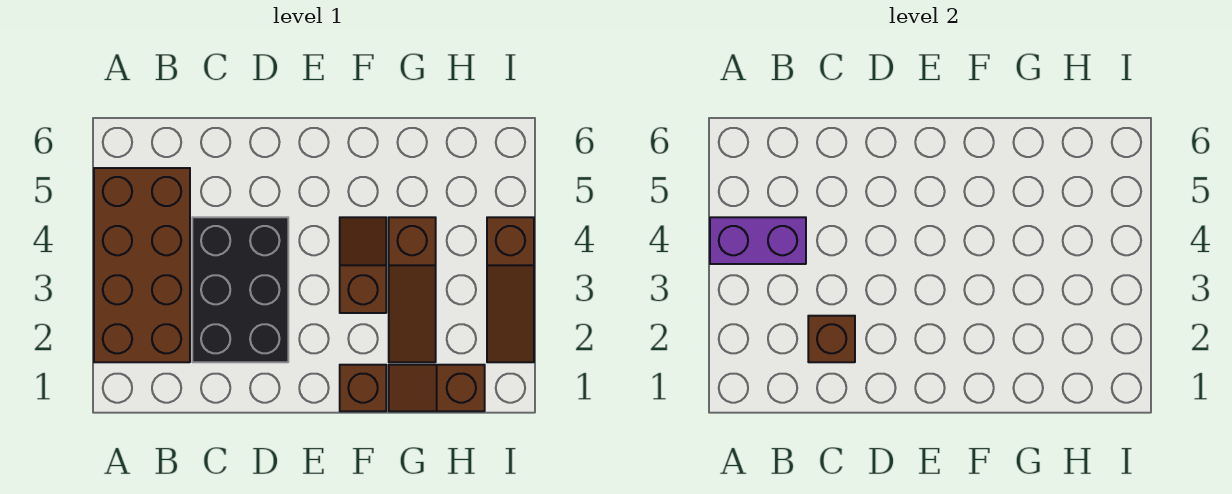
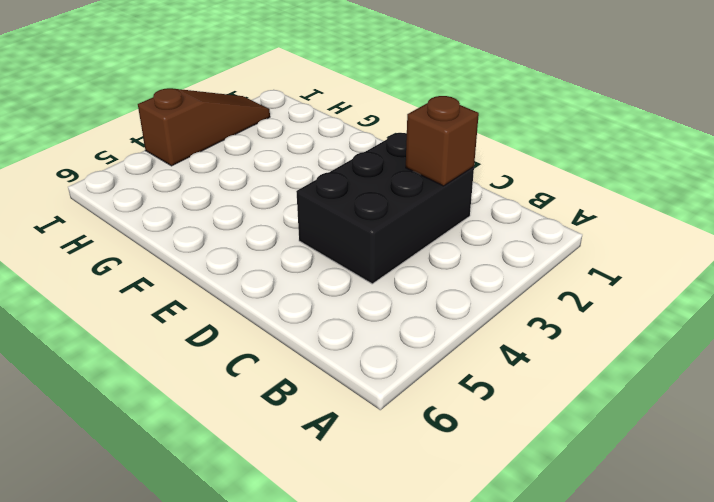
none -> brown brick A2:B5 level 1
none -> brown brick F1 level 1

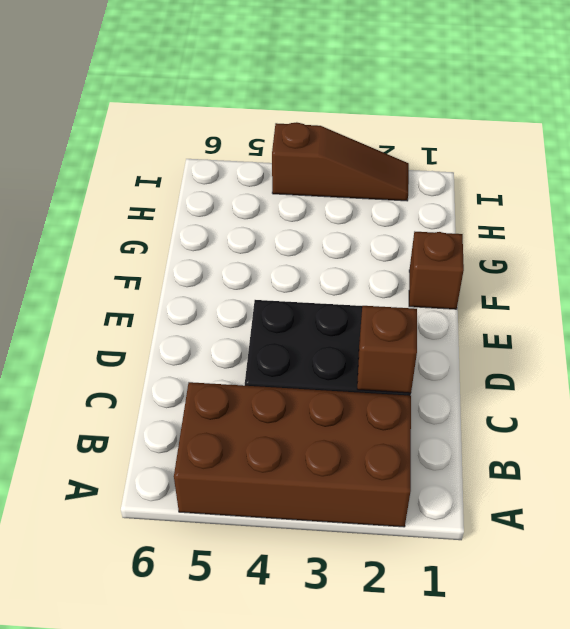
none -> brown slope F3:F4 level 1 top 3
none -> brown slope G1:H1 level 1 top H

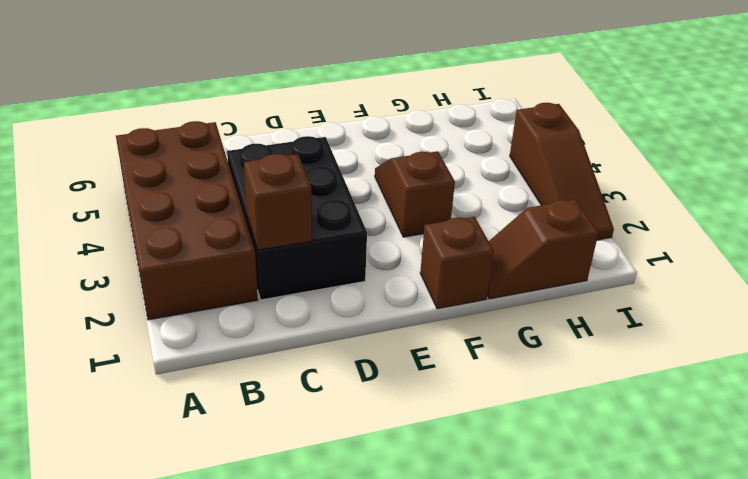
none -> brown slope G2:G4 level 1 top 4
none -> purple brick A4:B4 level 2

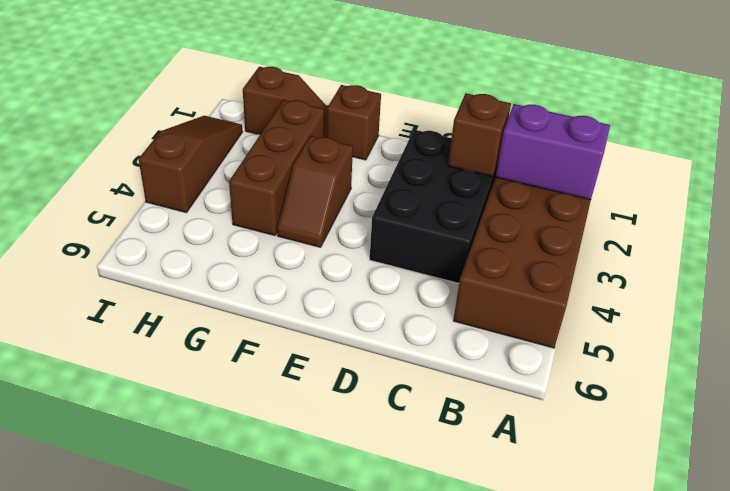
purple brick A2:B2 level 2 -> purple brick A4:B4 level 2
brown brick G2:G4 level 1 -> brown slope G2:G4 level 1 top 4

